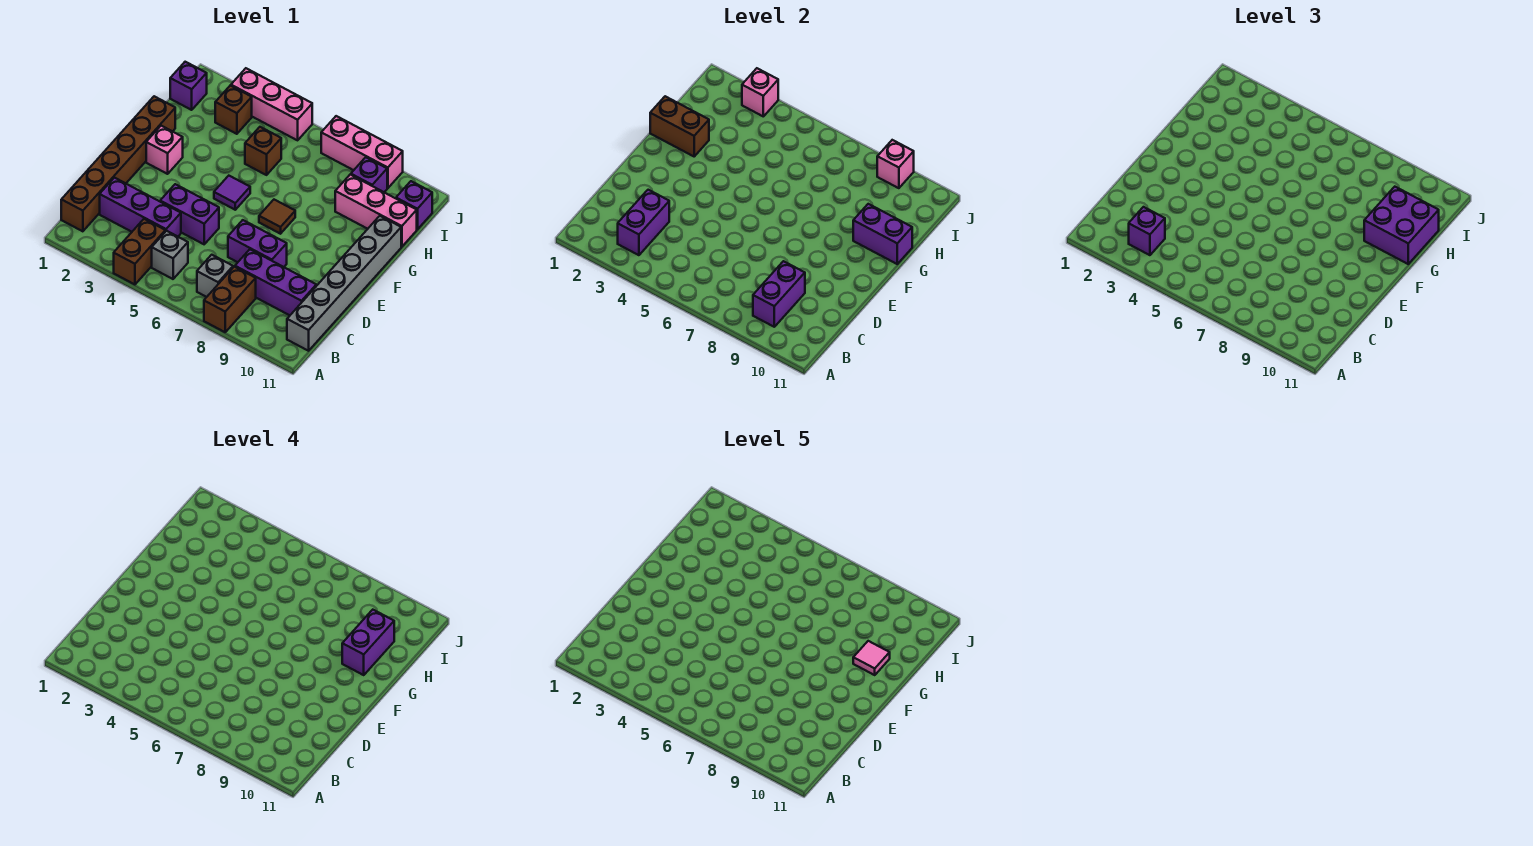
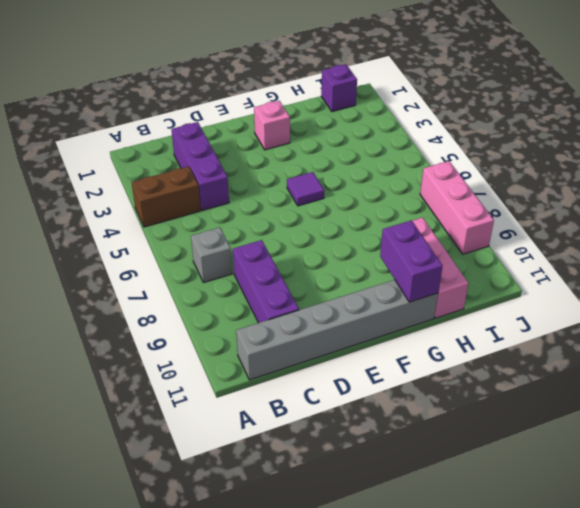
none -> brown brick A8:B8 level 1
none -> brown brick B1:G1 level 1
none -> grey brick B5 level 1
none -> purple brick D4:D5 level 1

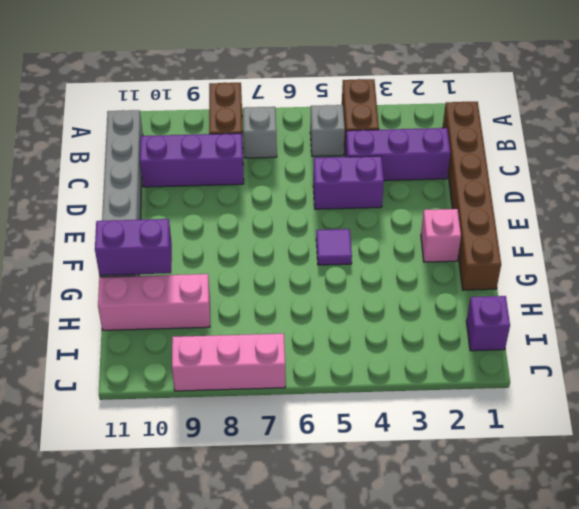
none -> purple brick D7:D8 level 1
none -> brown tile F7 level 1
none -> brown brick H5 level 1
none -> brown brick I3 level 1

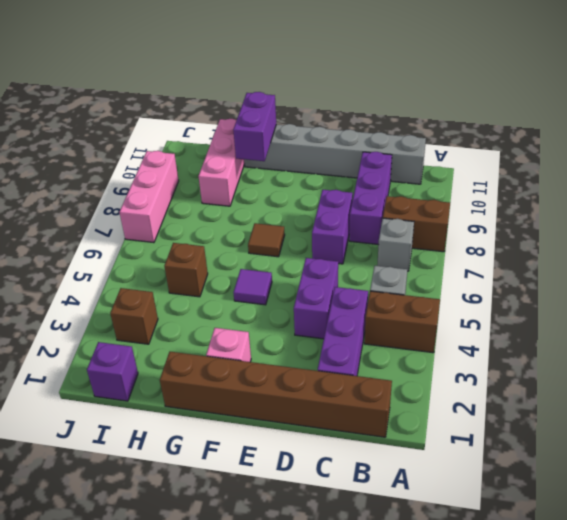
none -> purple brick I9 level 1
none -> purple brick I11 level 1
none -> pink brick J3:J5 level 1
none -> purple brick B3:C3 level 2

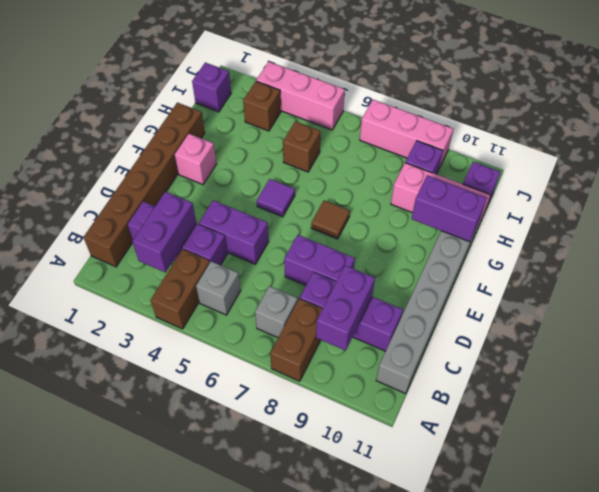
none -> brown brick G1:G2 level 2
none -> pink brick J3 level 2
none -> pink brick J9 level 2
none -> purple brick B3 level 3

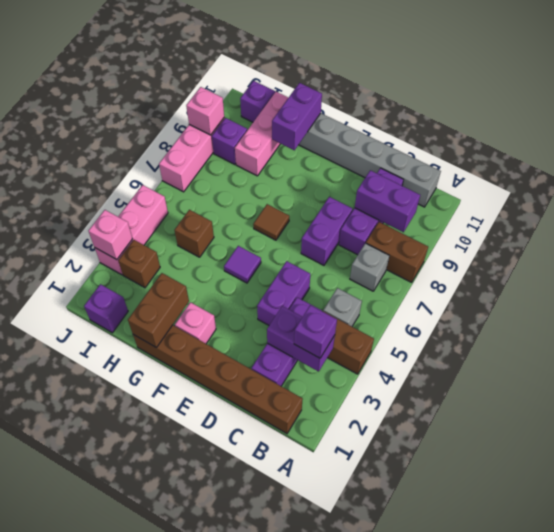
none -> purple brick G10:H11 level 3
none -> purple brick G10:H10 level 4
none -> pink tile G10 level 5

